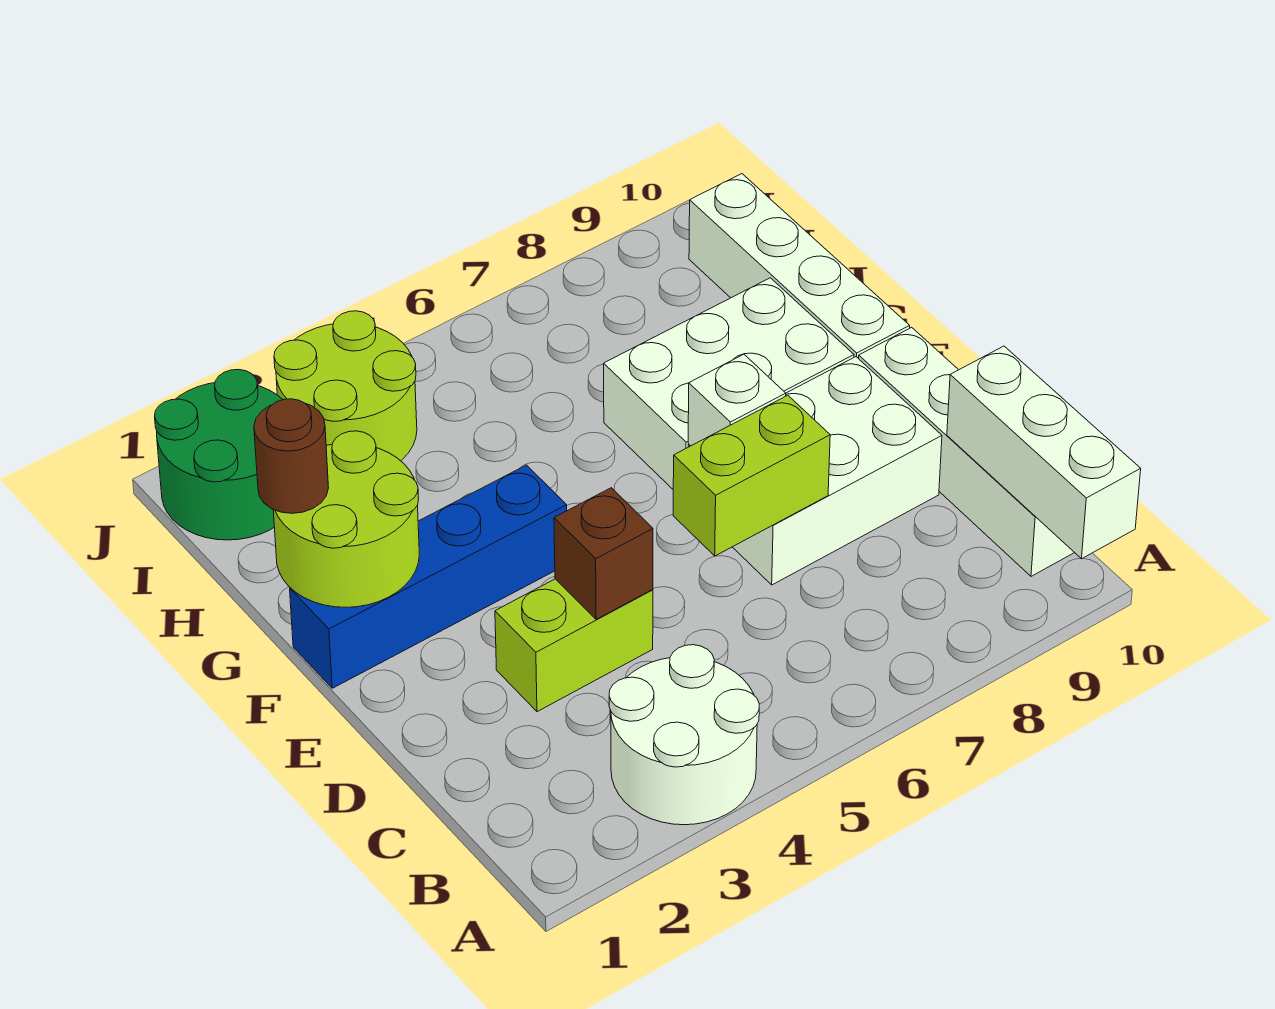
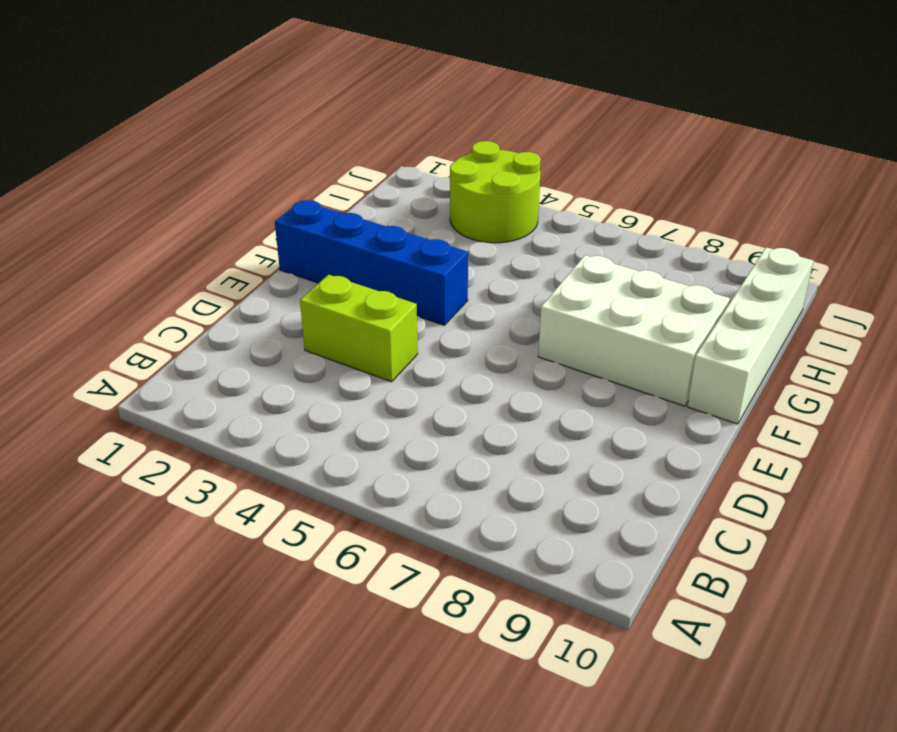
none -> white round brick A3:B4 level 1
none -> white brick B10:E10 level 1
none -> white brick D7:E9 level 1

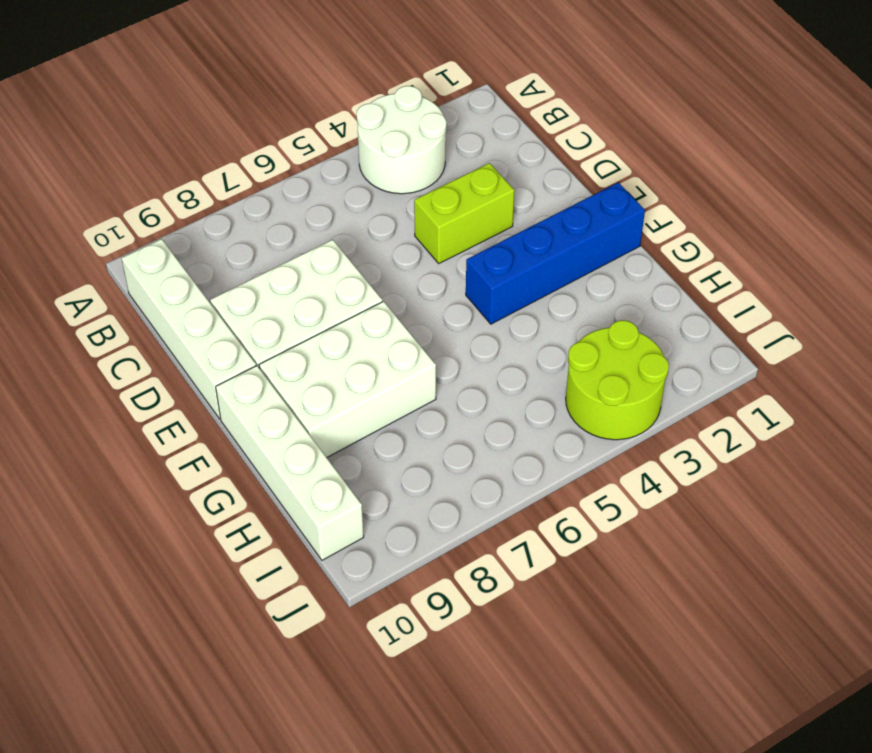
none -> green round brick I1:J2 level 1
none -> white brick A10:C10 level 2
none -> brown brick D4 level 2

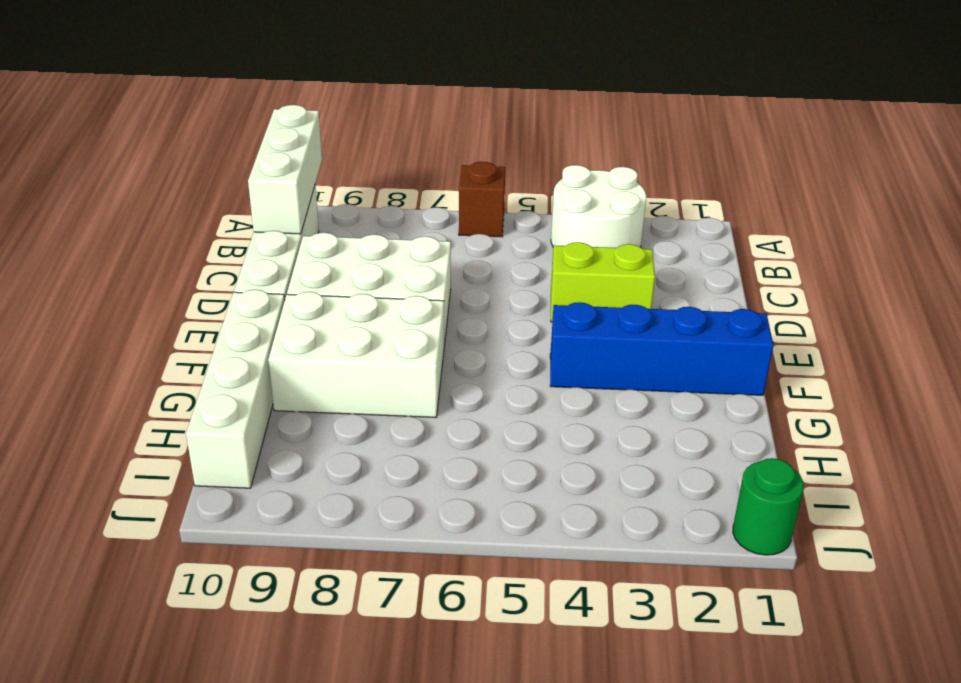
brown brick A6 level 1 -> brown brick D4 level 2
green round brick J1 level 1 -> green round brick I1:J2 level 1
none -> lime round brick I3:J4 level 1
none -> lime brick D6:D7 level 2
none -> white brick E7 level 2

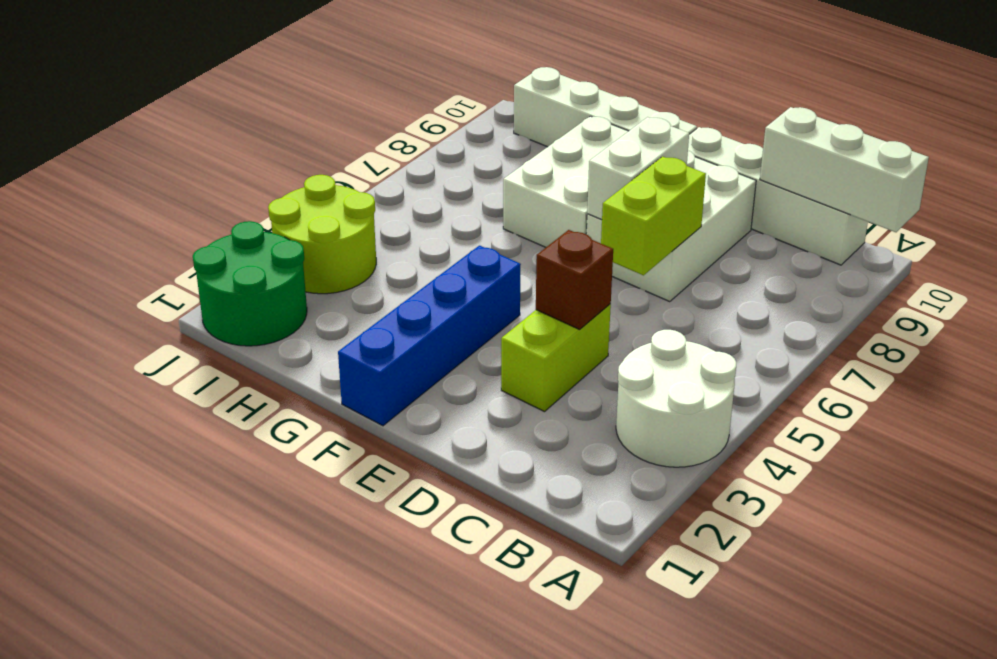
white brick E7:E8 level 2 -> white brick E7 level 2
none -> lime round brick F1:G2 level 2
none -> brown round brick G1 level 3

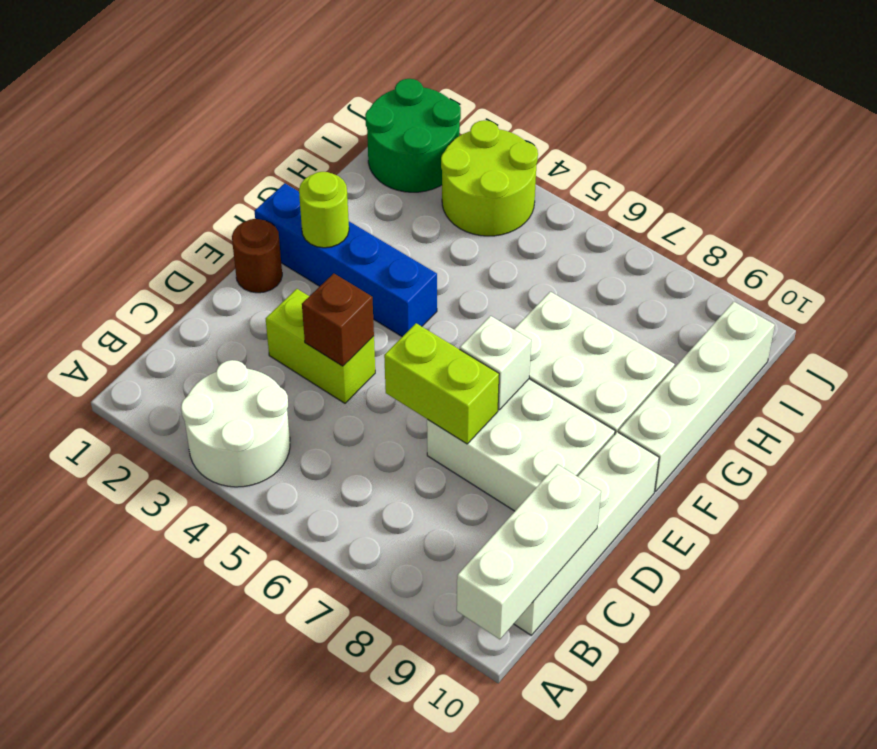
brown round brick E1 level 1 -> brown round brick G1 level 3
lime round brick F2 level 2 -> lime round brick F1:G2 level 2

